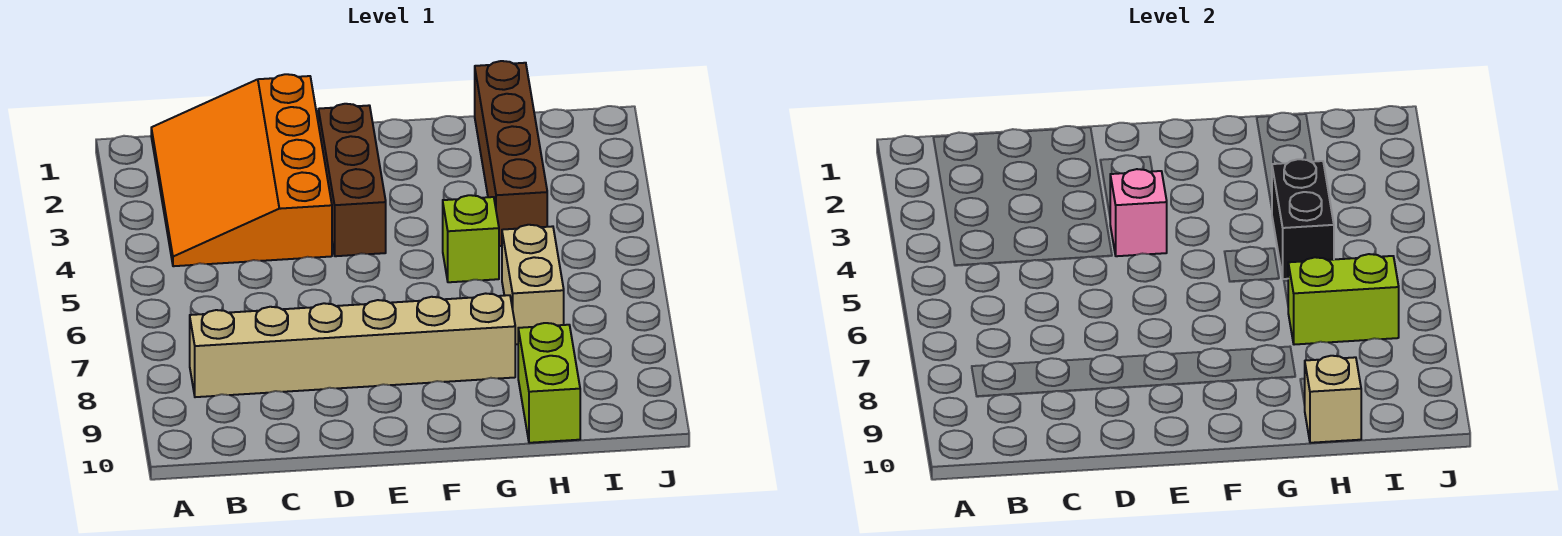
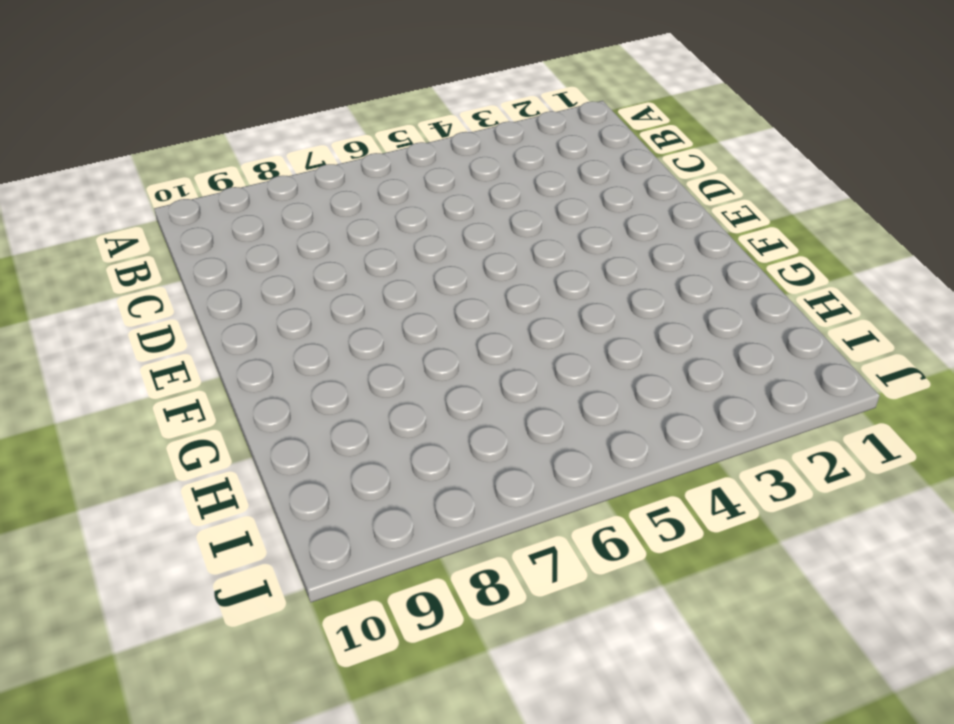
none -> orange slope B1:D4 level 1 top D
none -> tan brick B8:G8 level 1

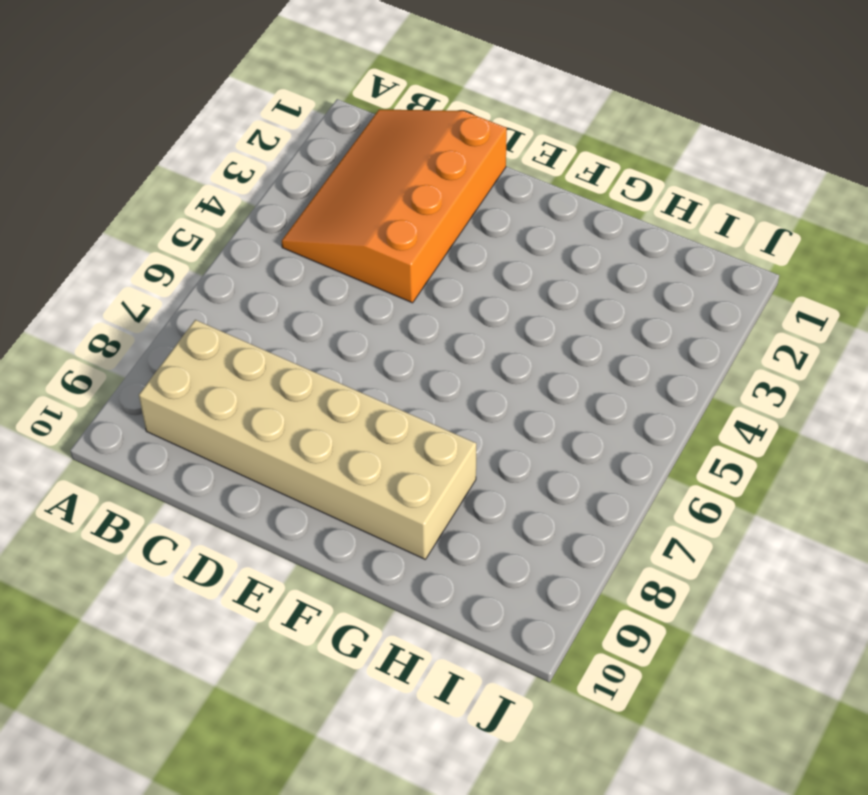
tan brick B8:G9 level 1 -> tan brick B8:G8 level 1
none -> brown brick E2:E4 level 1
none -> lime brick G5 level 1

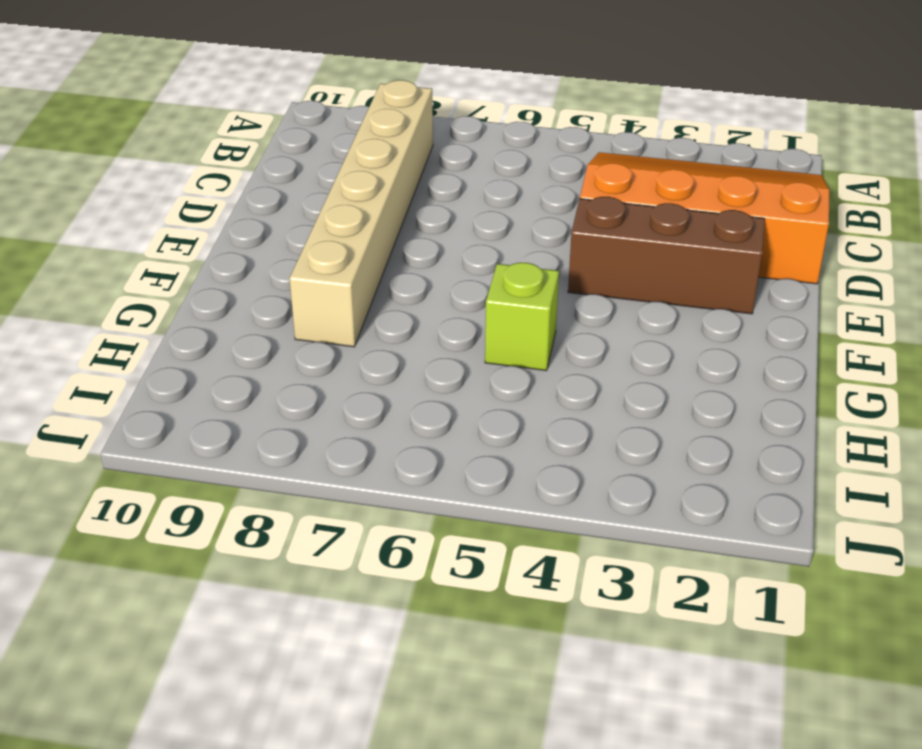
none -> brown brick H1:H4 level 1
none -> tan brick H6:H7 level 1

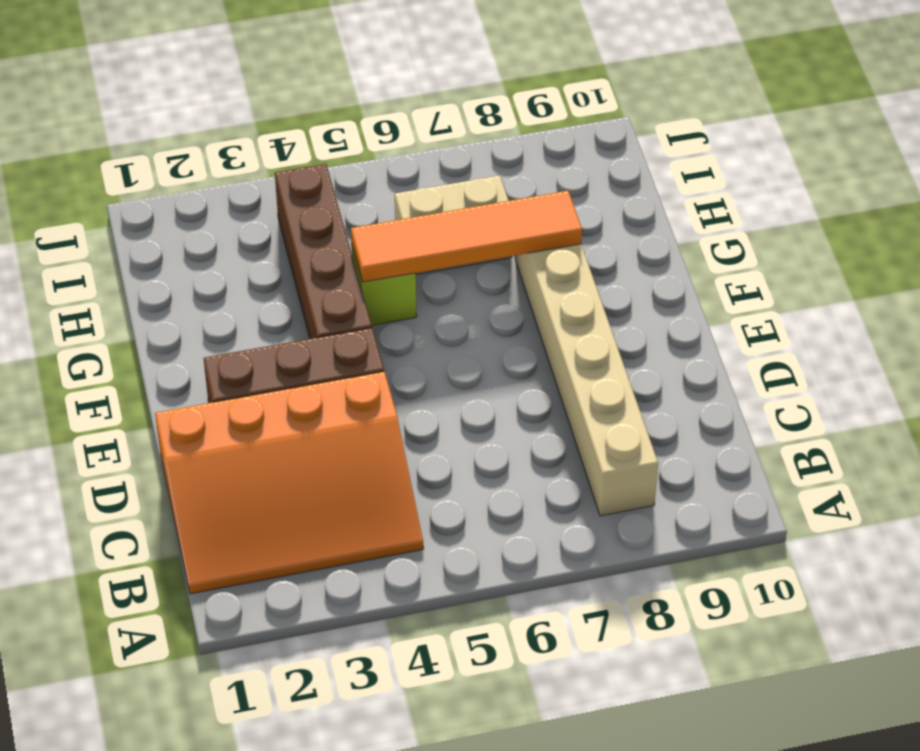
brown brick F4:I4 level 1 -> brown brick H1:H4 level 1
orange tile G5:G8 level 2 -> none
none -> lime brick H9:H10 level 1
none -> pink brick E4 level 2

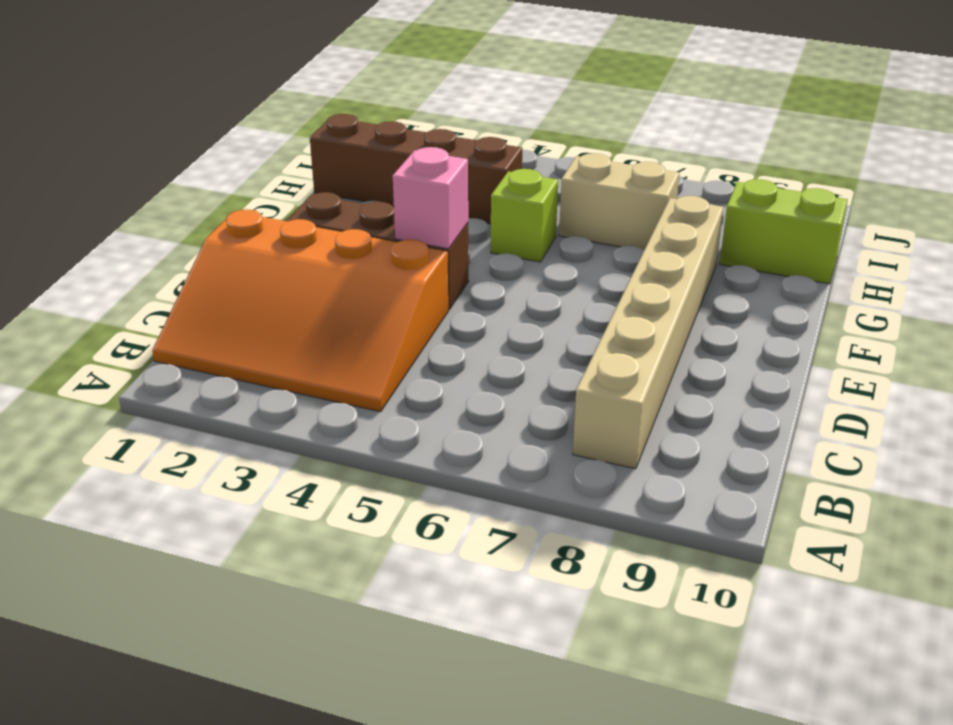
none -> black brick H4:H5 level 2
none -> lime brick H7:I7 level 2

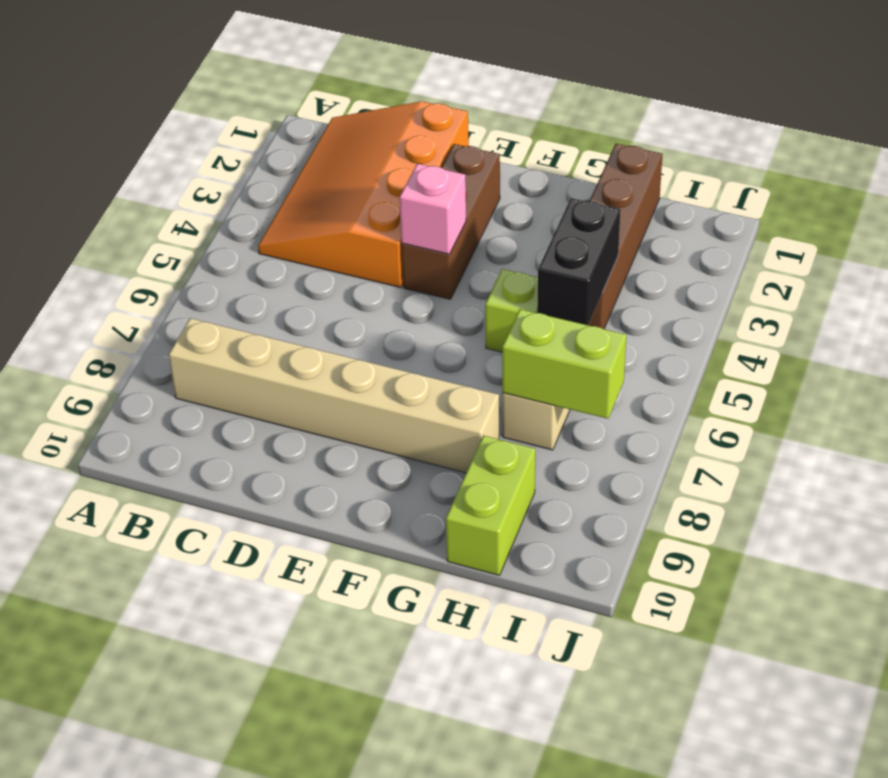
none -> tan brick H10 level 2

